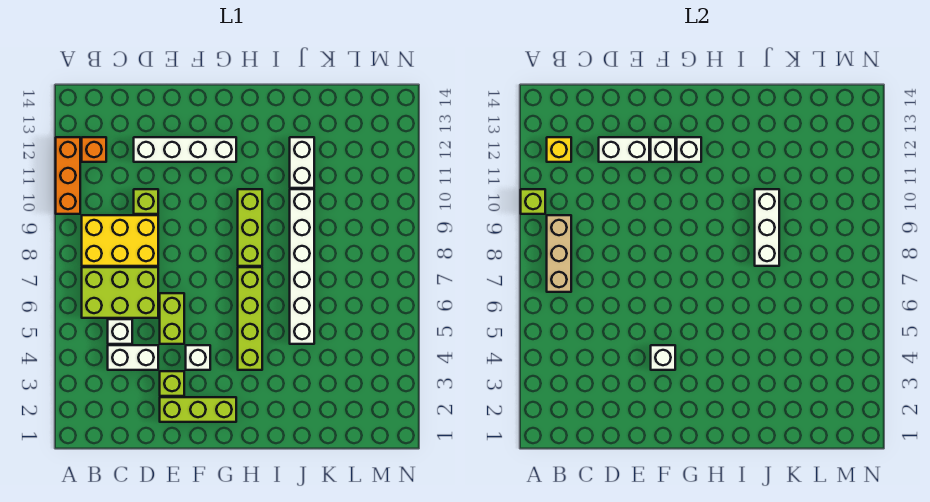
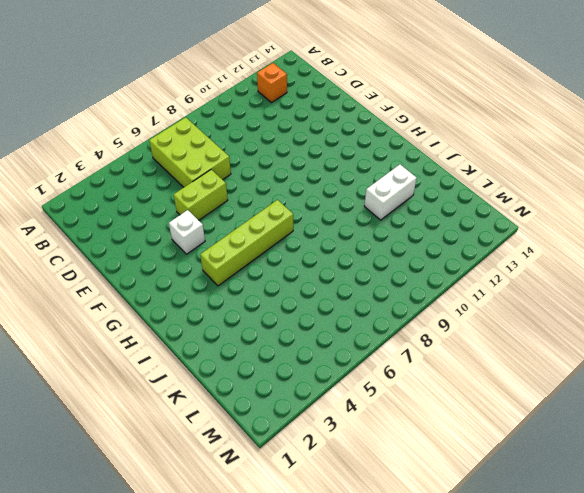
none -> orange brick A10:A12 level 1
none -> yellow brick B8:D9 level 1
none -> white brick C4:D4 level 1

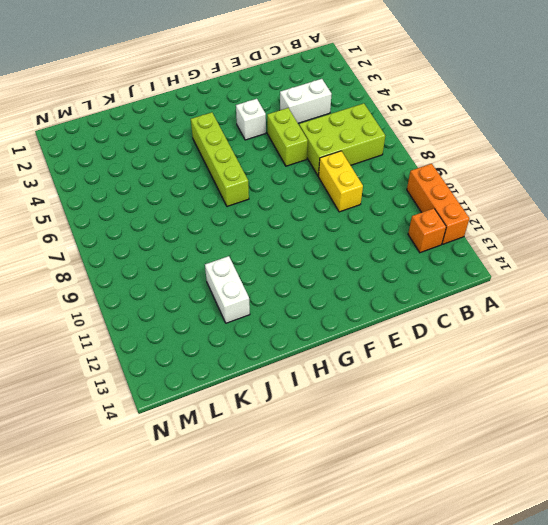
yellow brick D8:D9 level 1 -> yellow brick B8:D9 level 1
none -> white brick C5 level 1
none -> lime brick D10 level 1
none -> white brick D12:G12 level 1

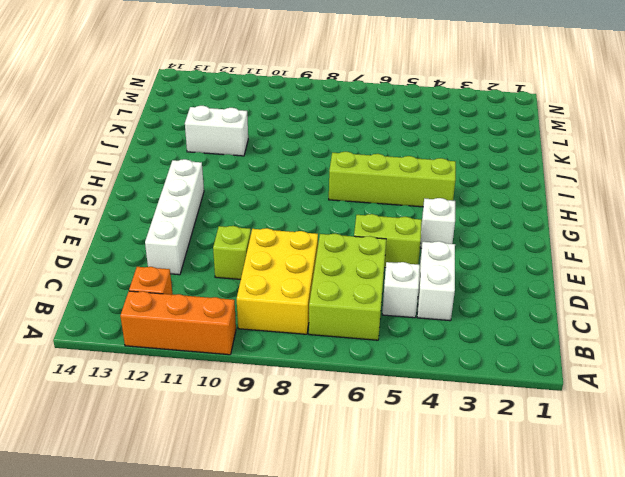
none -> lime brick E2:G2 level 1
none -> lime brick E3 level 1
none -> lime brick H8:H10 level 1

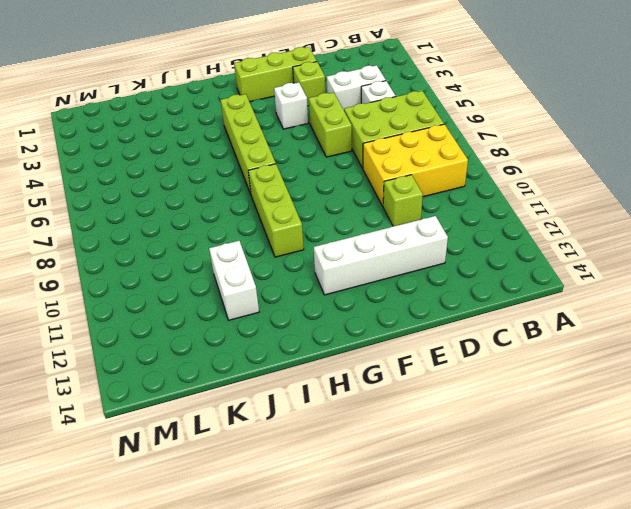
none -> orange brick A10:A12 level 1
none -> orange brick B12 level 1
none -> white brick J5:J10 level 1

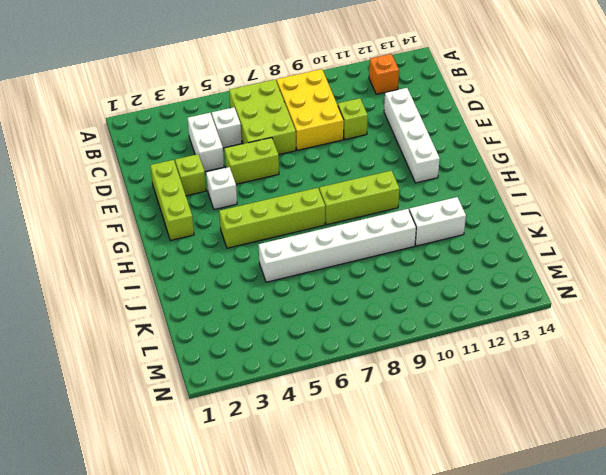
none -> orange brick A10:A12 level 1
none -> lime brick A10 level 2
none -> tan brick B7:B9 level 2

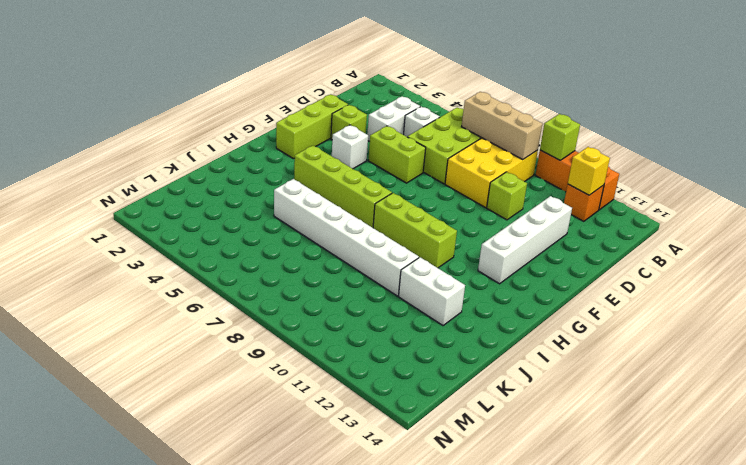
none -> white brick D12:E12 level 2
none -> white brick F4 level 2
none -> white brick F12 level 2

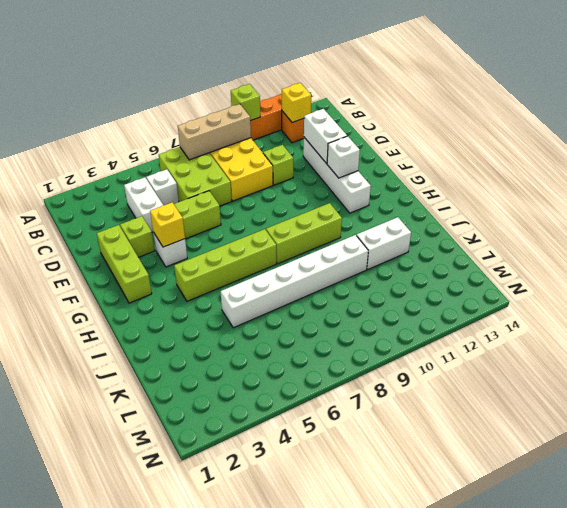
yellow brick F4 level 2 -> white brick F4 level 2
none -> white brick G12 level 2
none -> white brick J8:J10 level 2

